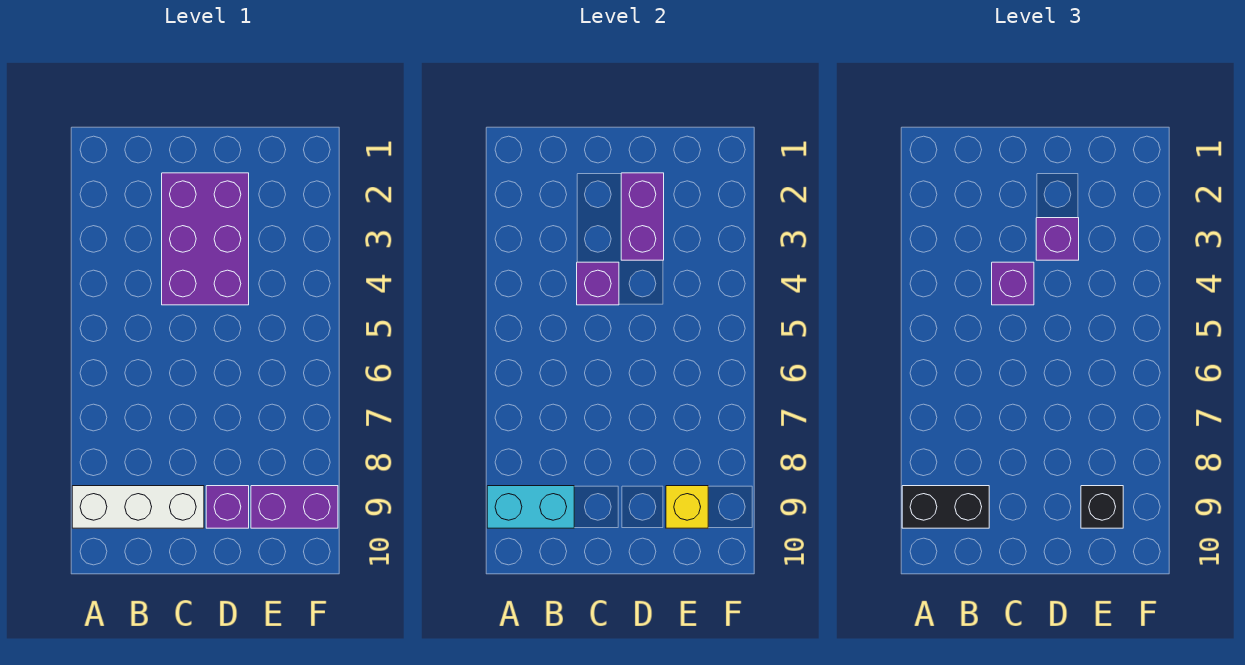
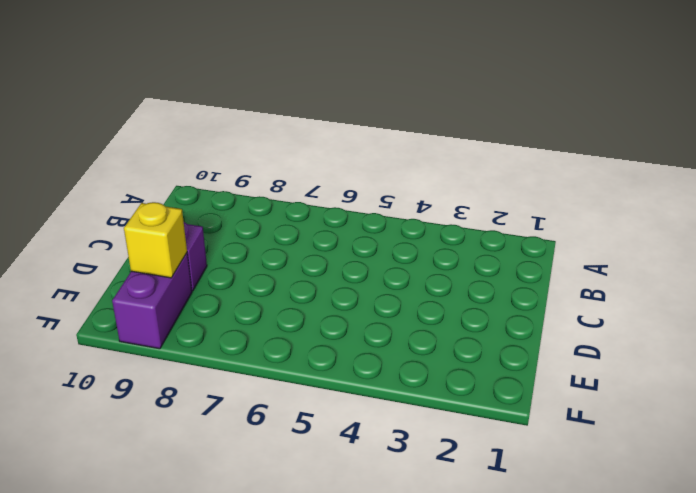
none -> white brick A9:C9 level 1
none -> purple brick C2:D4 level 1
none -> cyan brick A9:B9 level 2

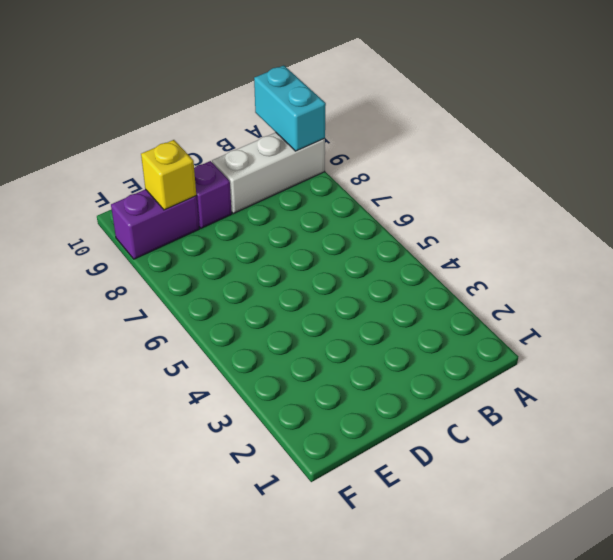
cyan brick A9:A10 level 2 -> cyan brick A9:B9 level 2
none -> purple brick C2:D4 level 1
none -> purple brick C4 level 2
none -> purple brick D2:D3 level 2

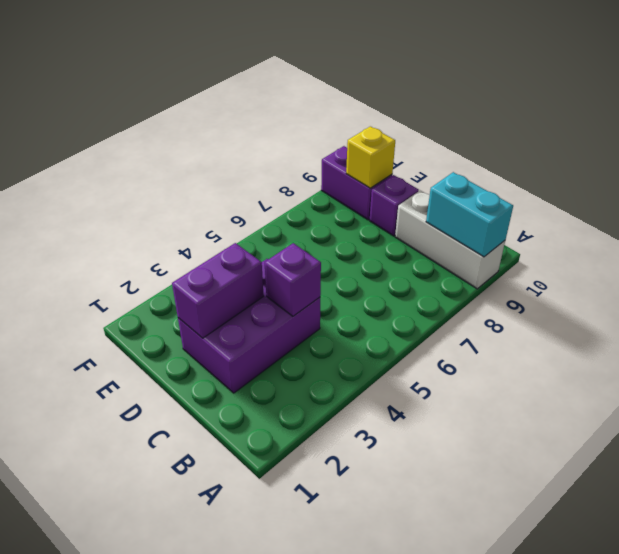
none -> black brick A9:B9 level 3
none -> purple brick C4 level 3
none -> purple brick D3 level 3

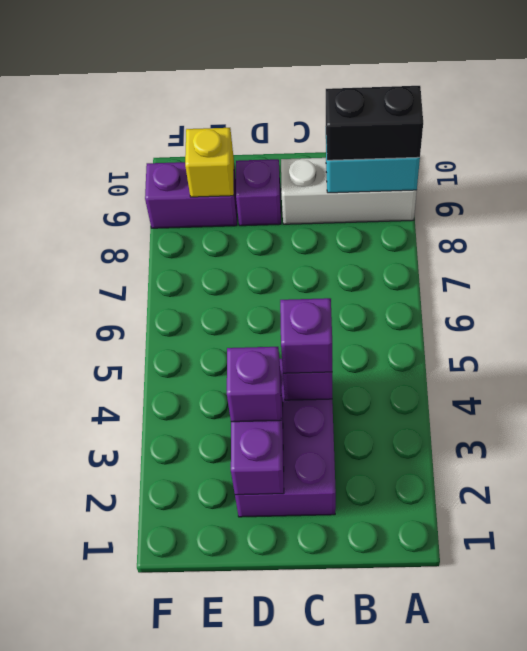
none -> black brick E9 level 3

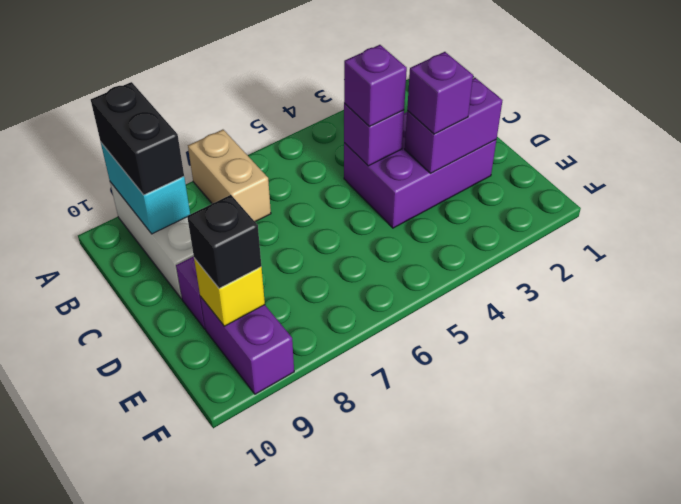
tan brick A7:B7 level 1 -> none

